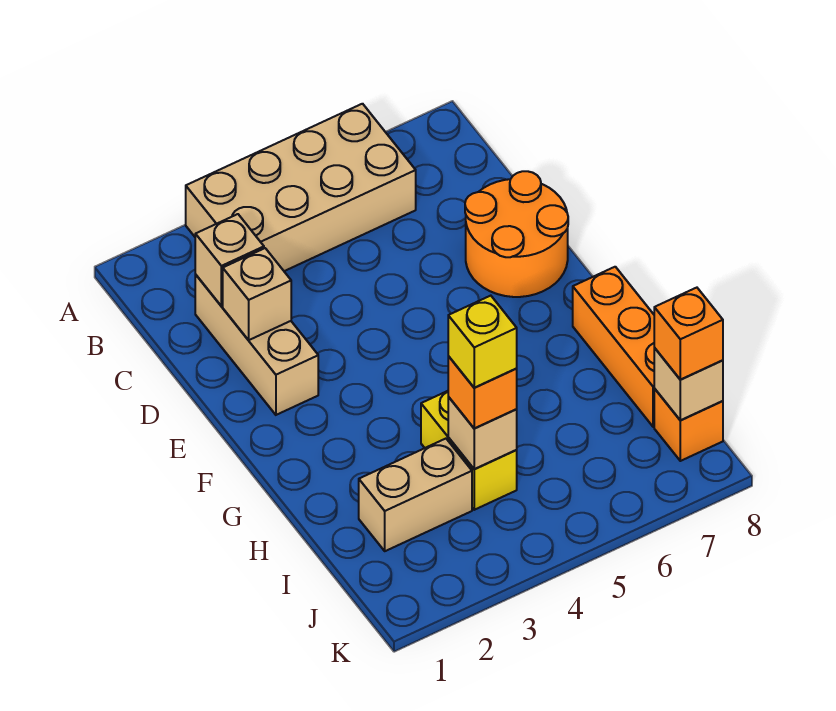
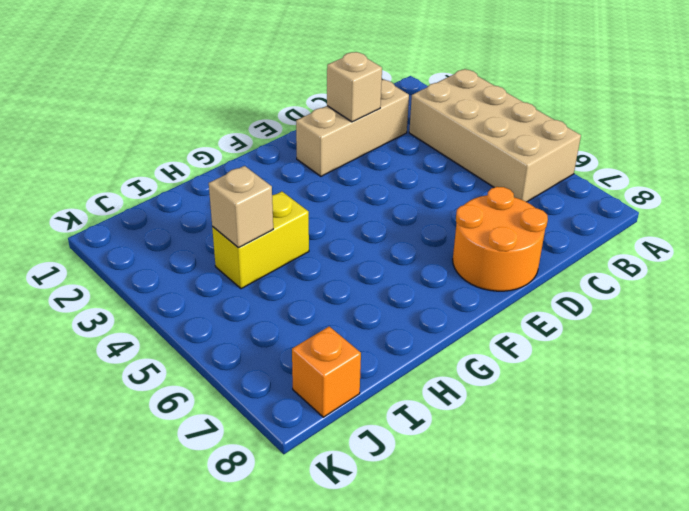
none -> orange brick G8:I8 level 1
none -> tan brick I2:I3 level 1
none -> tan brick C2 level 2

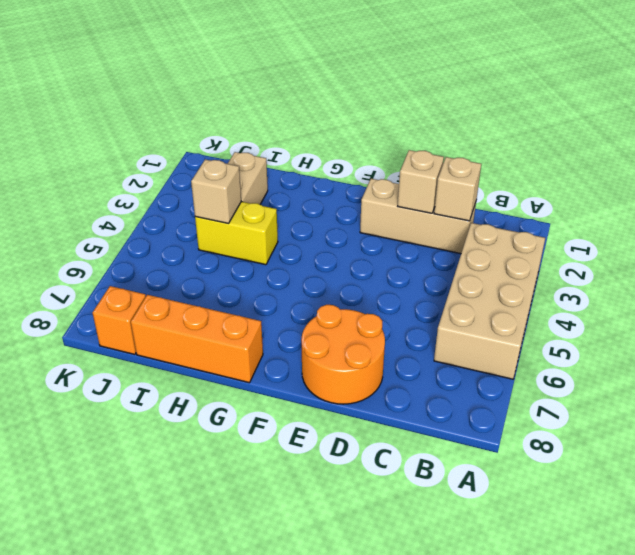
none -> tan brick J8 level 2
none -> orange brick I4 level 3
none -> orange brick J8 level 3

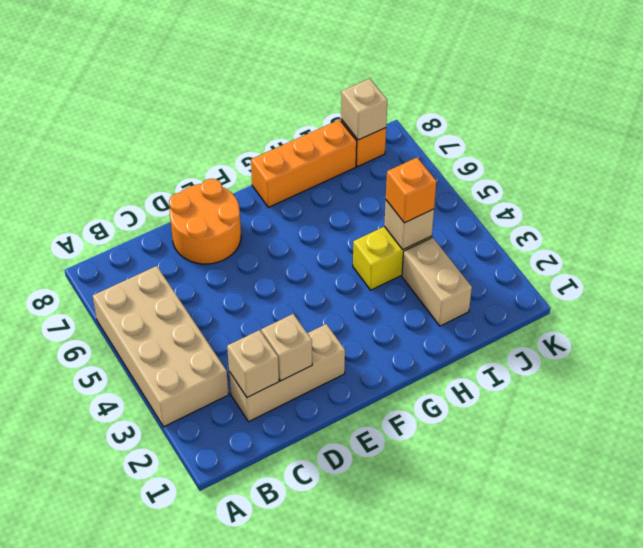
none -> orange brick J8 level 3
none -> yellow brick I4 level 4

